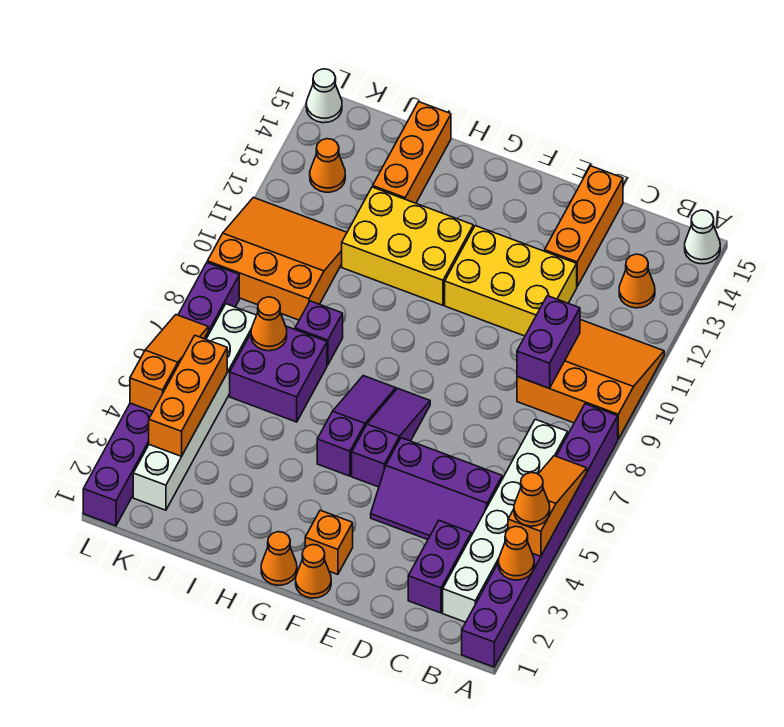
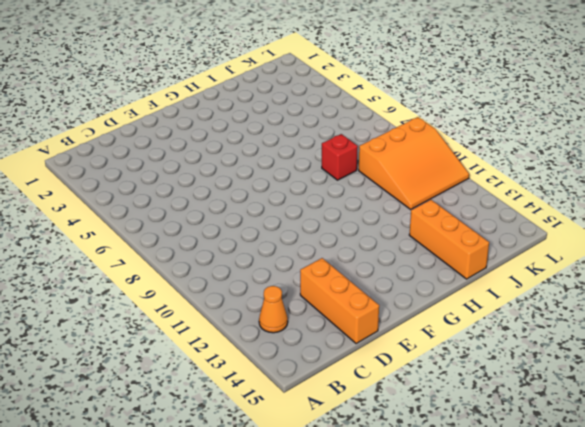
red brick I8 level 1 -> purple brick I8 level 1
none -> purple brick A1:A8 level 1
none -> orange slope A9:C11 level 1 top 9
none -> white cone A15 level 1
none -> white brick B2:B7 level 1

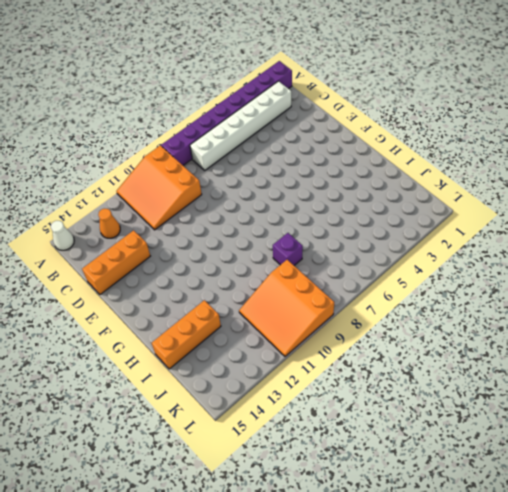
none -> purple brick C2:C3 level 1
none -> purple slope C4:E5 level 1 top 5
none -> yellow brick D11:F12 level 1
none -> orange cone F1 level 1

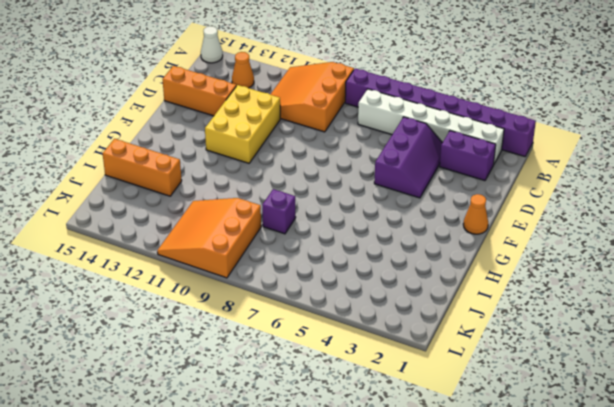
none -> orange brick F2 level 1
none -> purple slope F5:F7 level 1 top 5
none -> orange cone G1 level 1
none -> purple slope G5:G7 level 1 top 5

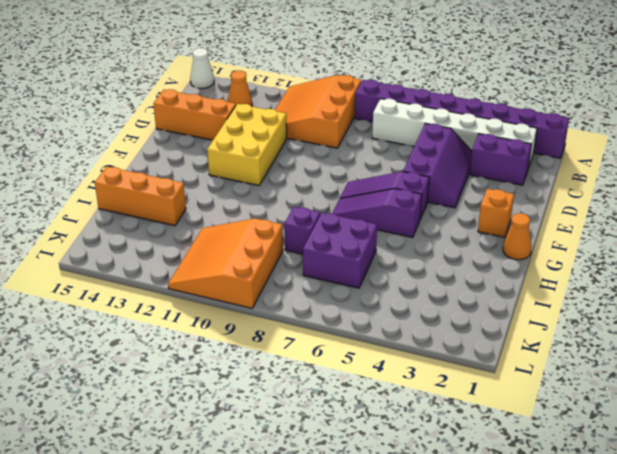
none -> orange cone F1 level 1
none -> yellow brick G11:I12 level 1
none -> white brick K2:K7 level 1
none -> orange cone K13 level 1

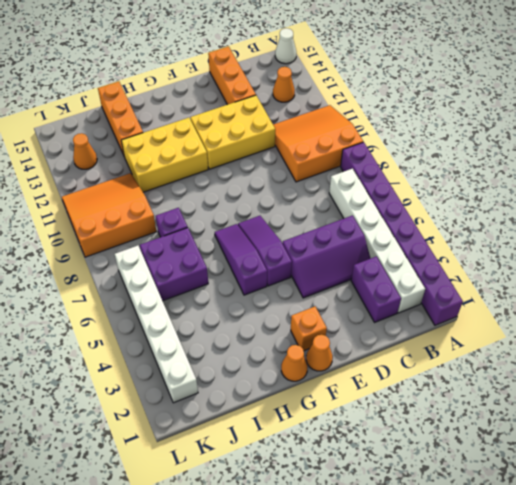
none -> purple brick L1:L8 level 1
none -> white cone L15 level 1
none -> orange cone A3 level 2
none -> orange slope A4:A6 level 2 top 4

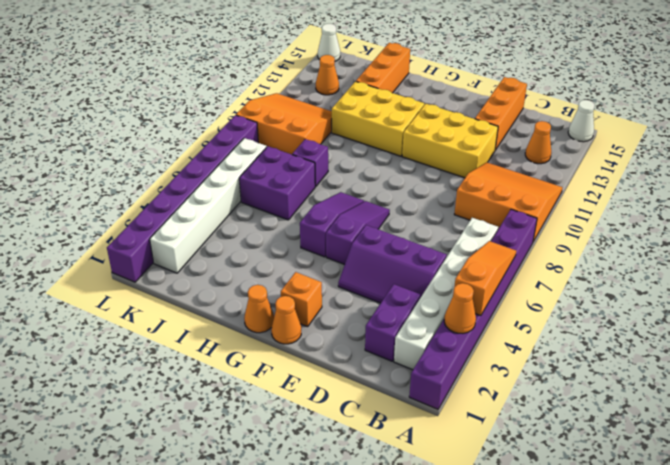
none -> purple brick C9:C10 level 2
none -> orange cone J7 level 2
none -> orange brick K3:K5 level 2
none -> orange slope L4:L6 level 2 top 4

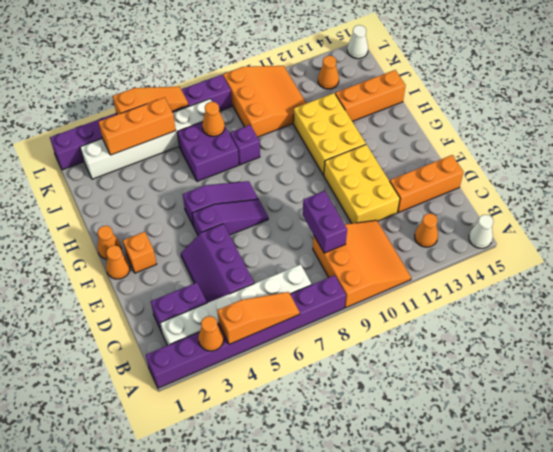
purple brick C9:D9 level 2 -> purple brick C9:C10 level 2
none -> orange cone A4 level 3

